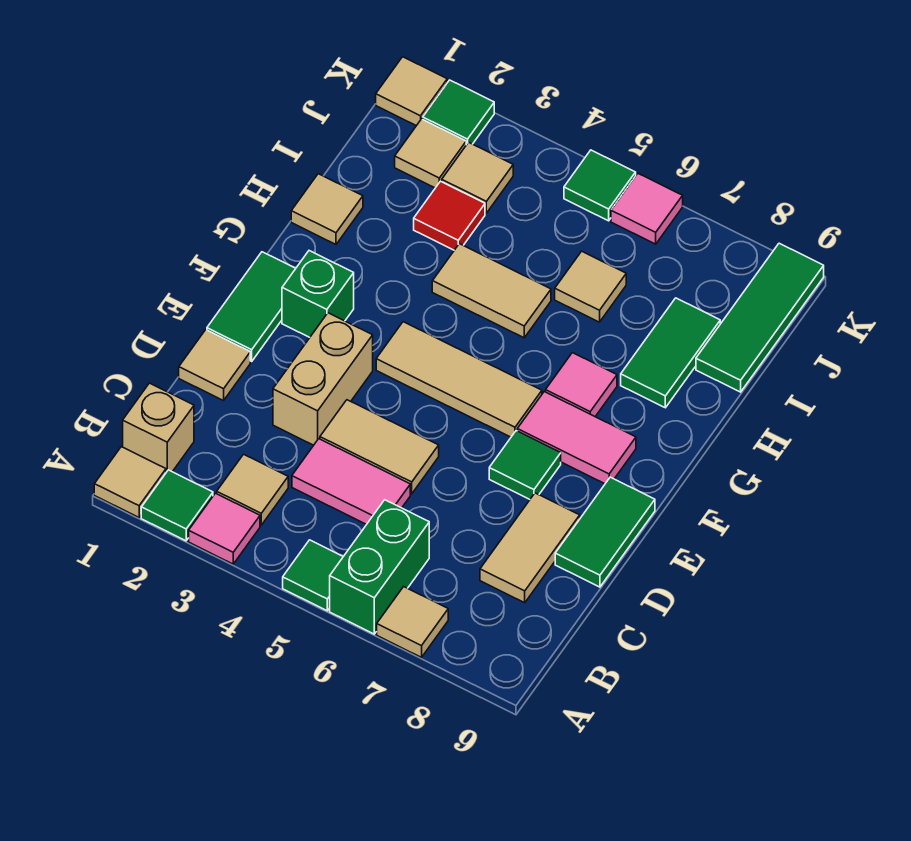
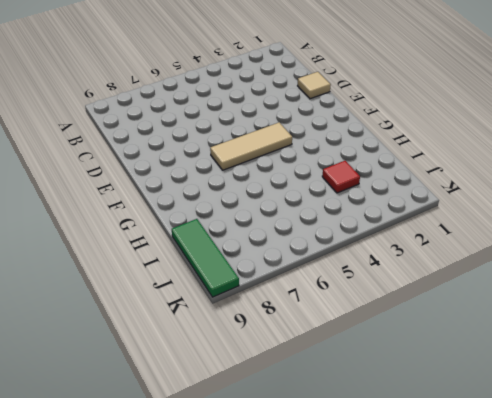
none -> tan tile A1 level 1
none -> green tile A2 level 1
none -> pink tile A3 level 1
none -> green tile A5 level 1

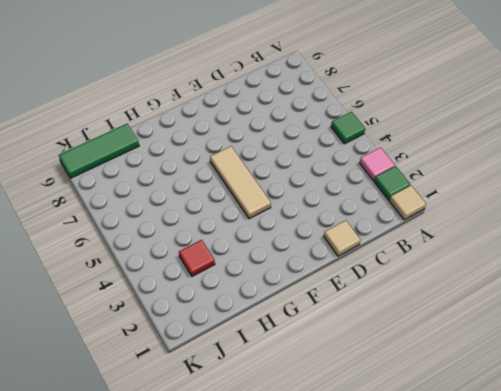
none -> green brick A6:B6 level 1
none -> tan tile A7 level 1
none -> tan brick B1 level 1
none -> tan tile B3 level 1

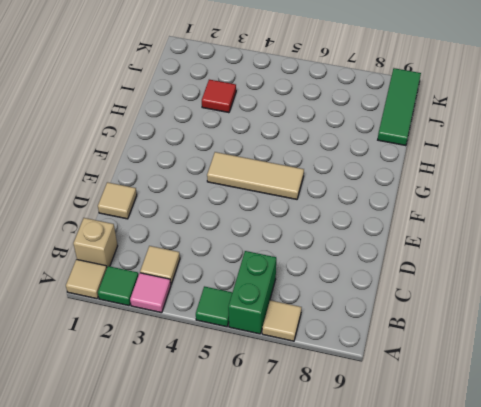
none -> pink tile C4:C5 level 1
none -> tan tile C8:D8 level 1
none -> tan brick D3:E3 level 1
none -> tan tile D4:D5 level 1

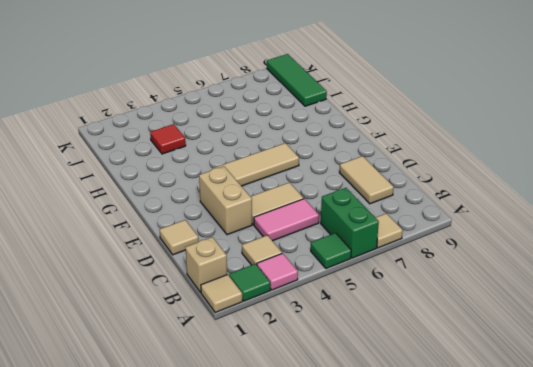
none -> green tile D9:E9 level 1
none -> green tile E1:F1 level 1
none -> green tile E7 level 1
none -> green brick F2 level 1

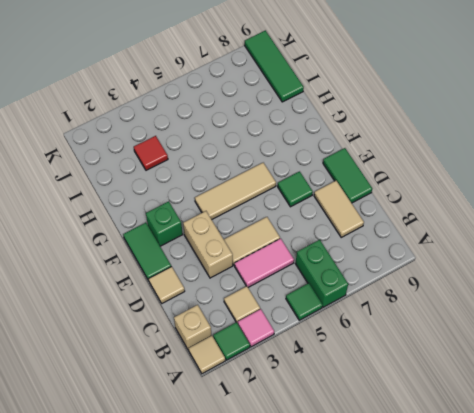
none -> tan tile A7 level 1
none -> pink tile F7:F8 level 1
none -> pink tile G7 level 1
none -> tan tile H1 level 1

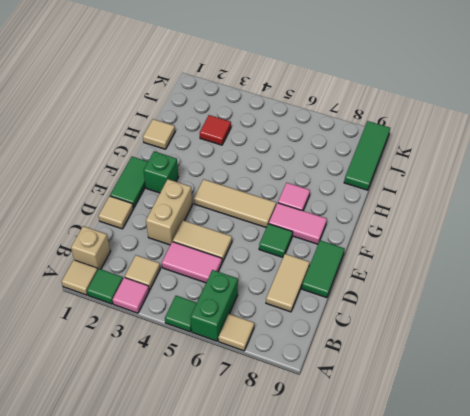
none -> tan tile H4:H5 level 1
none -> green tile H8:I8 level 1
none -> tan tile I6 level 1
none -> tan tile J2 level 1

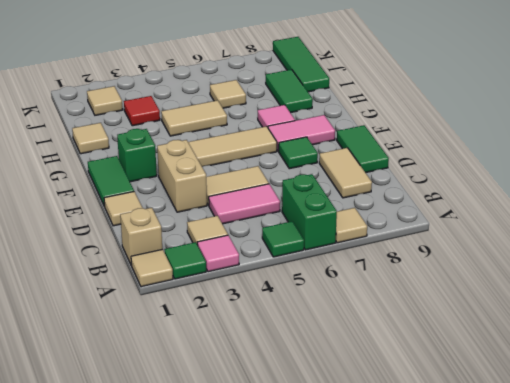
none -> tan tile J3 level 1
none -> tan tile K1 level 1
none -> green tile K2 level 1
none -> green tile K5 level 1

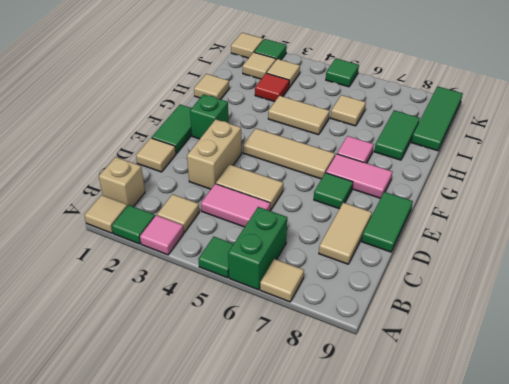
none -> pink tile K6 level 1

